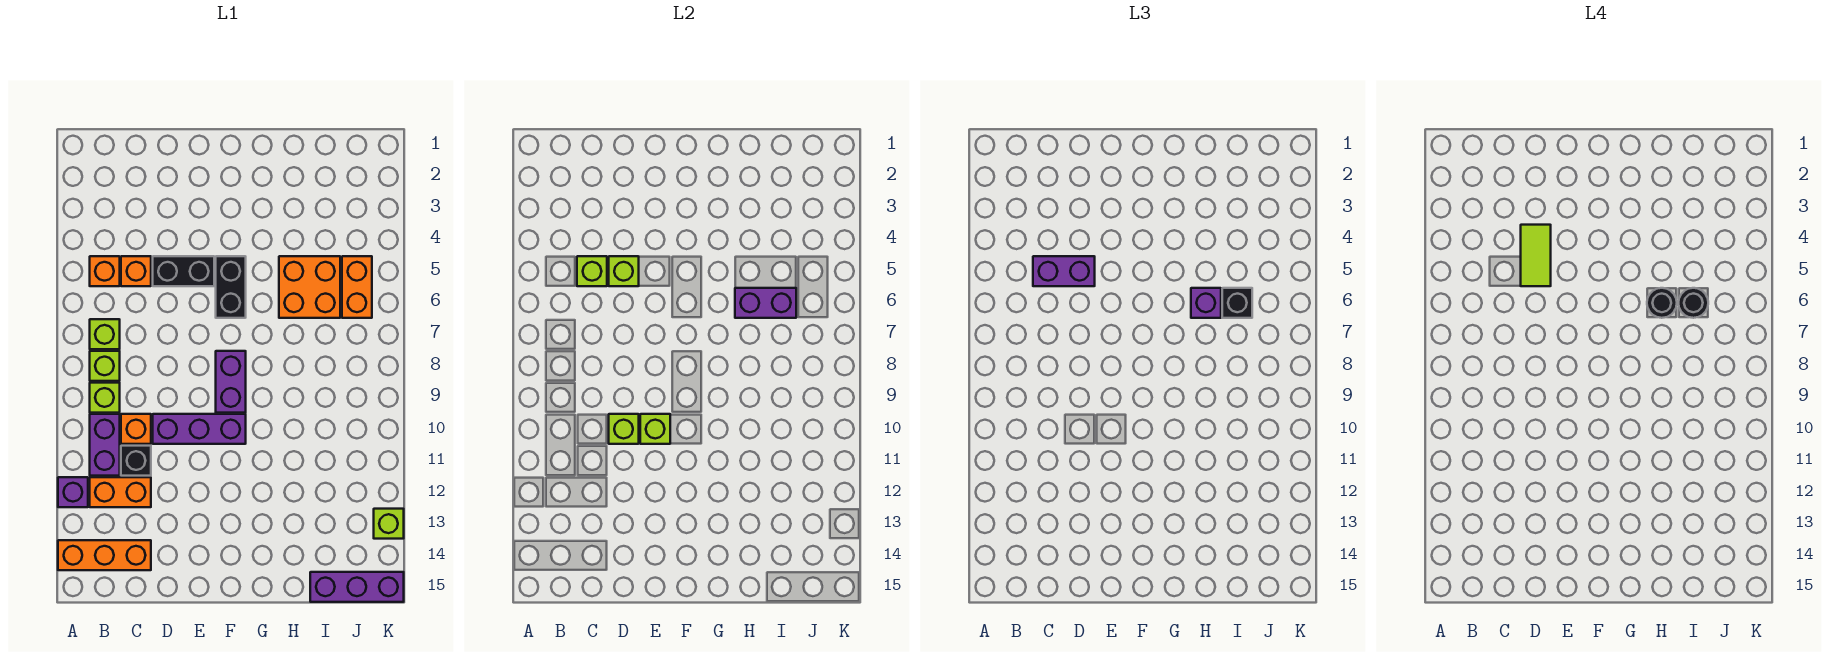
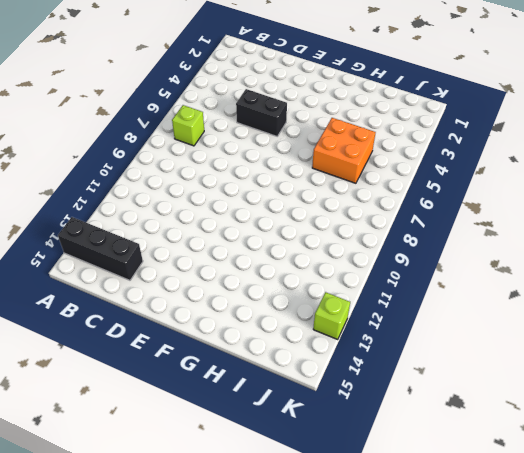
black brick A14:C14 level 1 -> orange brick A14:C14 level 1
none -> purple brick A12 level 1
none -> orange brick B5 level 1
none -> lime brick B8 level 1
none -> lime brick B9 level 1

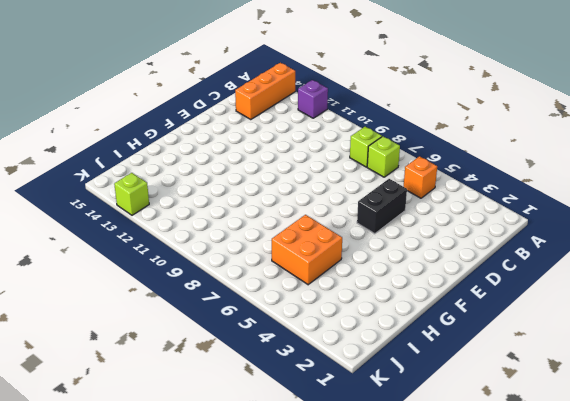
none -> lime brick B9 level 1
none -> purple brick B10:B11 level 1
none -> orange brick B12:C12 level 1
none -> orange brick C5 level 1

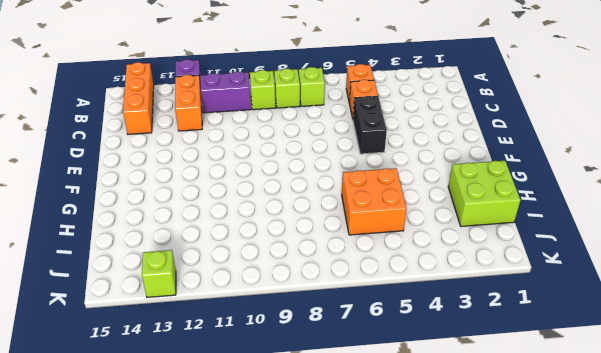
lime brick H1:I2 level 1 -> none
none -> orange brick C10 level 1
none -> black brick C11 level 1
none -> purple brick D10:F10 level 1
none -> black brick F5:F6 level 1

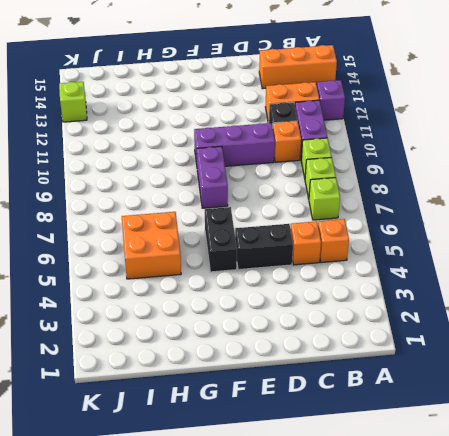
none -> purple brick I15:K15 level 1
none -> orange brick J5:J6 level 1
none -> lime brick C5 level 2
none -> lime brick D5 level 2

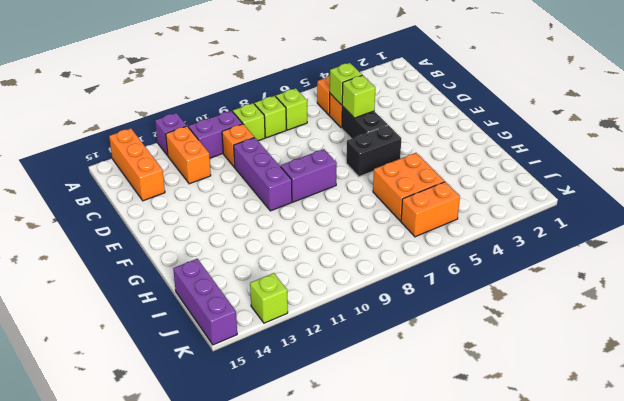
none -> black brick C11 level 1
none -> lime brick D10 level 2
none -> lime brick E10 level 2
none -> purple brick H6:I6 level 2

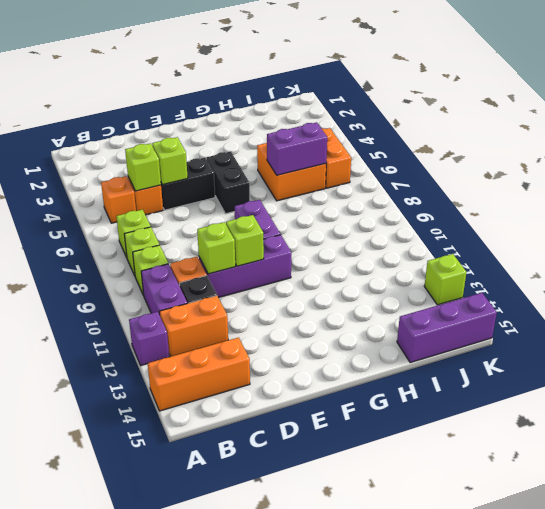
none -> purple brick C5:D5 level 3
none -> purple brick H6 level 3
none -> black brick I6 level 3
none -> lime tile D4:D5 level 4

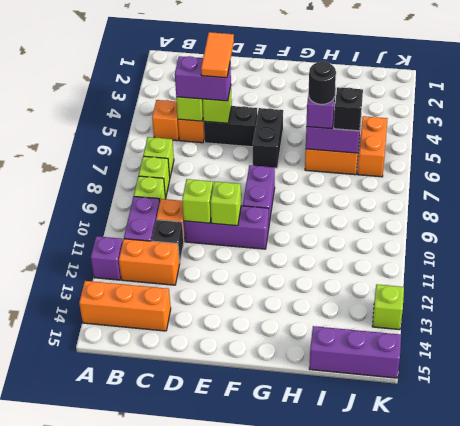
orange tile D4:D5 level 4 -> lime tile D4:D5 level 4
none -> black round brick I6 level 4

